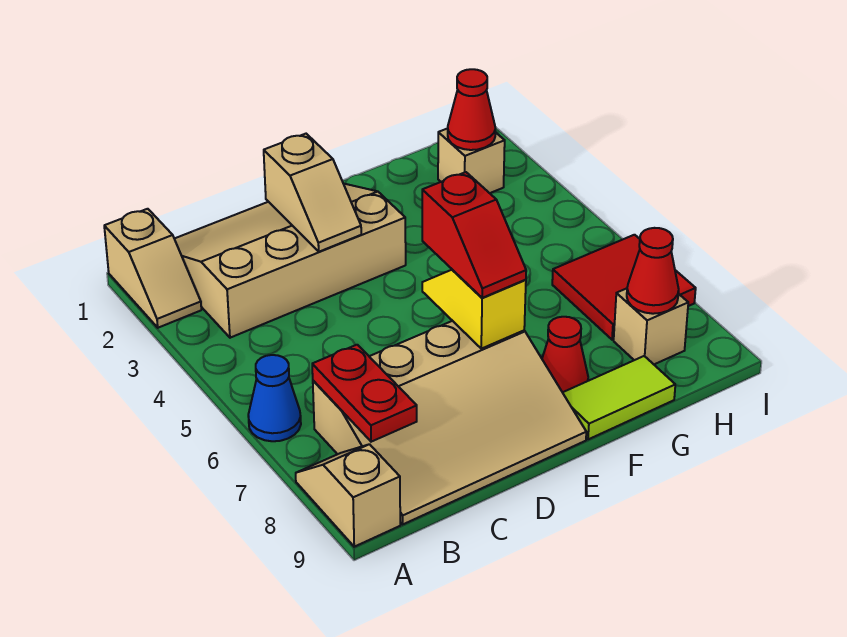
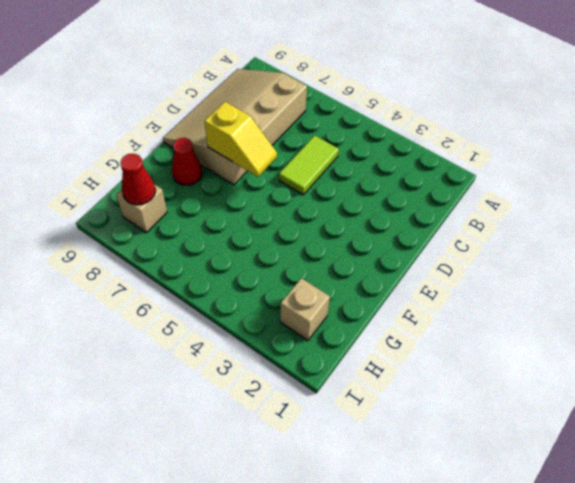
lime tile C5:D5 level 1 -> lime tile F9:G9 level 1
none -> tan slope A1:A2 level 1 top 1
none -> blue cone A6 level 1
none -> tan slope A8:A9 level 1 top 9

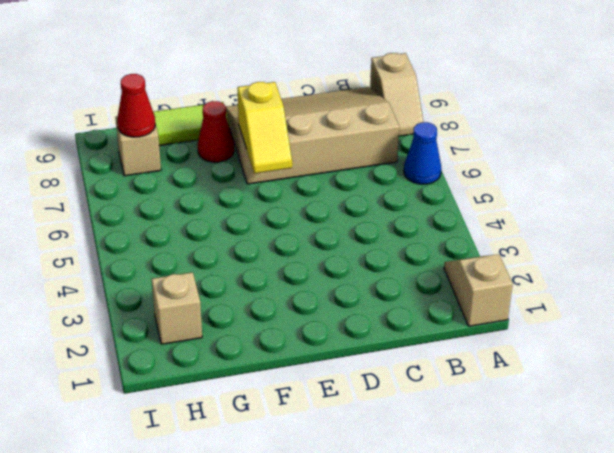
none -> tan slope B1:E3 level 1 top 3
none -> red tile H6:I7 level 1
none -> red plate B7:B8 level 2

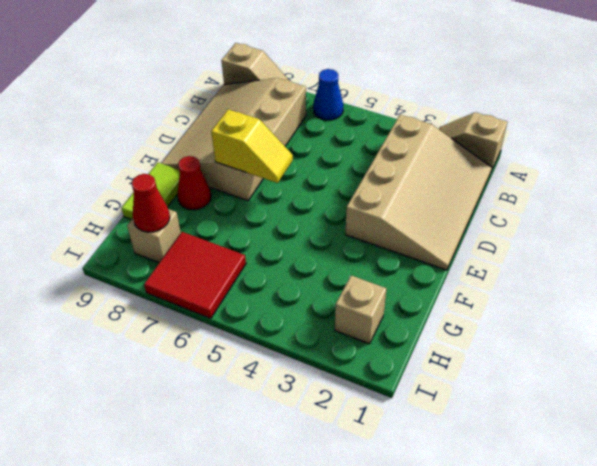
none -> red plate B7:B8 level 2
none -> tan slope D2:D3 level 2 top 2
none -> red cone H2 level 2

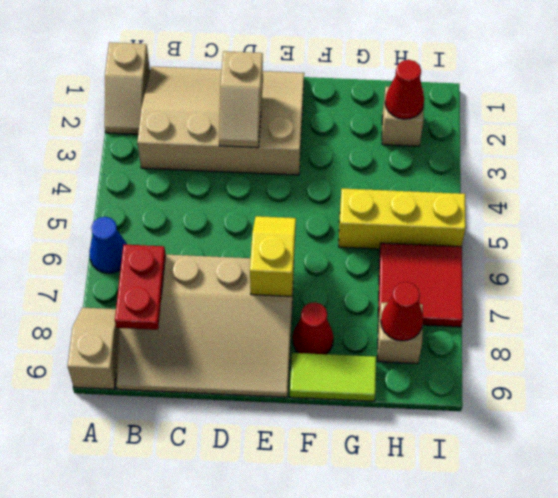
yellow brick G5:I5 level 1 -> none
none -> red slope E6:E7 level 3 top 6

